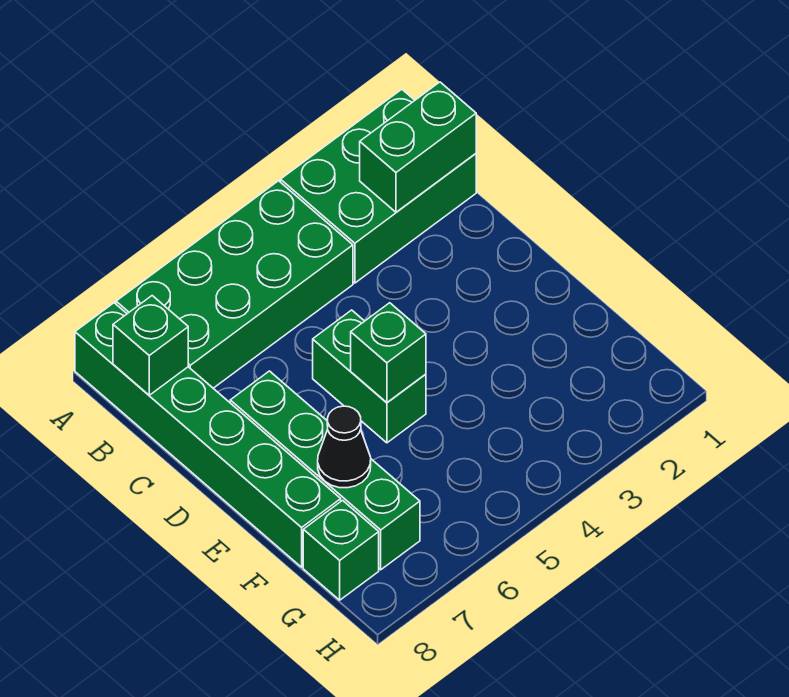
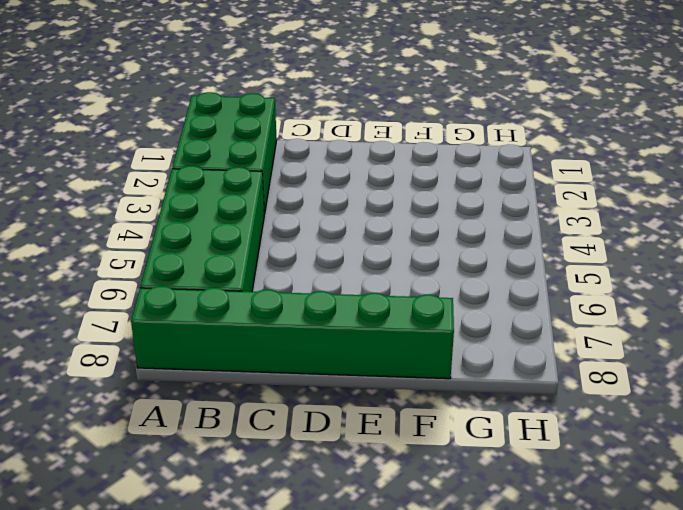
none -> green brick D5:E5 level 1
none -> green brick D7:G7 level 1

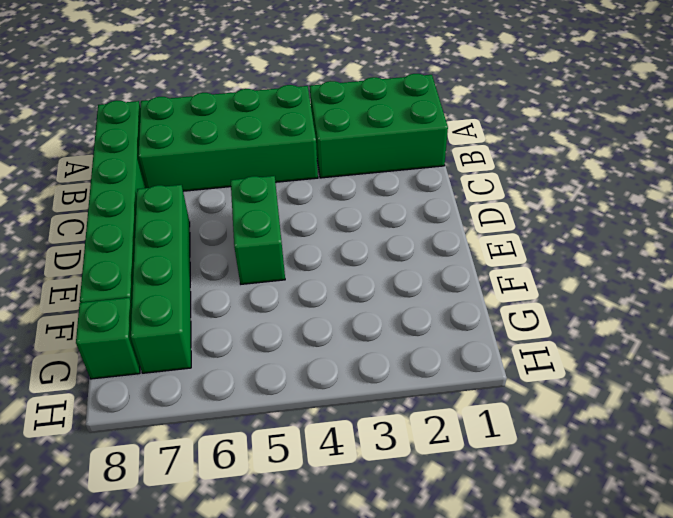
none -> green brick B1:B2 level 2
none -> green brick B8 level 2

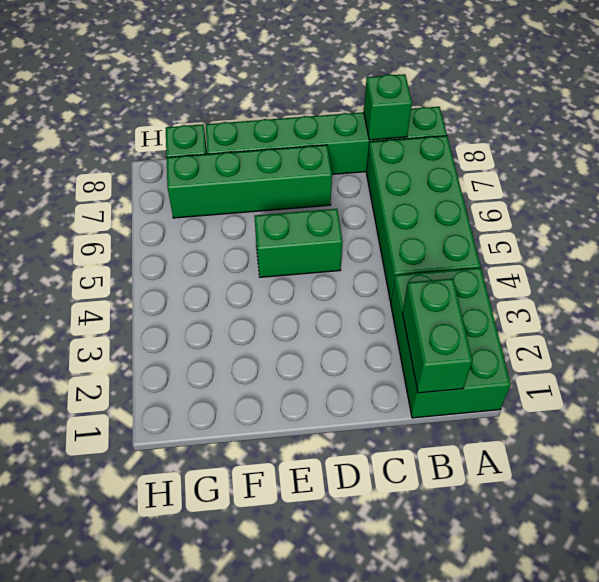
none -> green brick E5 level 2
none -> black cone F7 level 2

